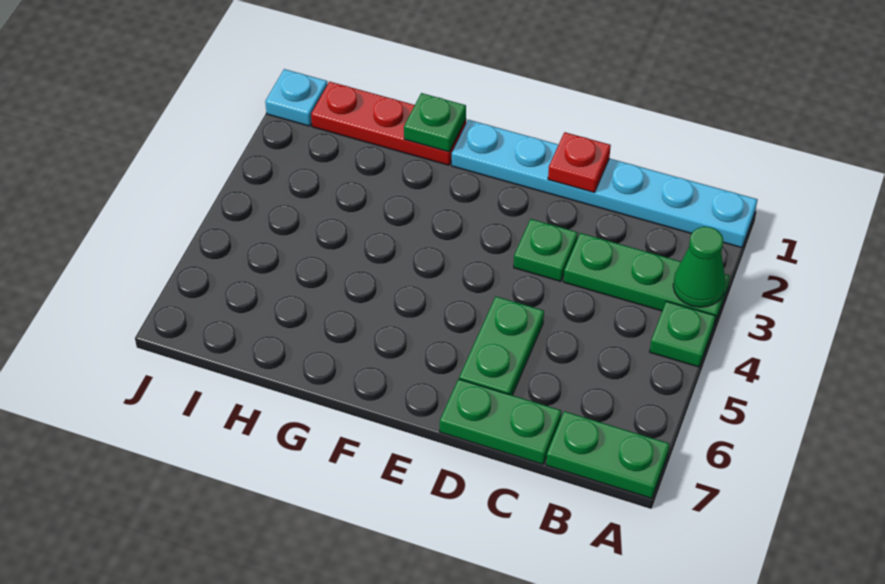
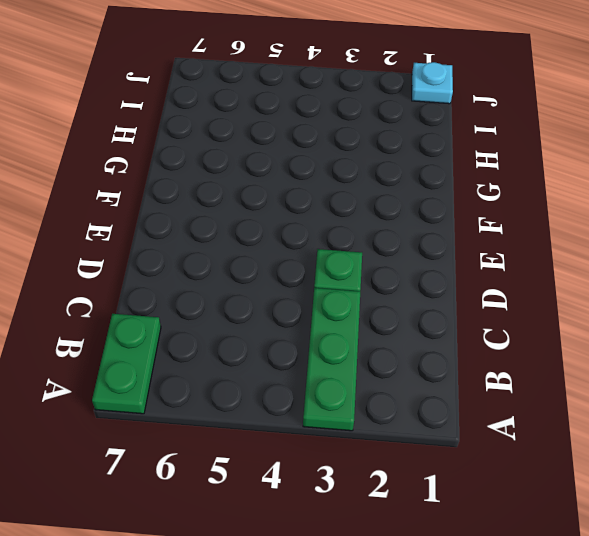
none -> cyan plate A1:F1 level 1
none -> green plate A4 level 1
none -> green plate C7:D7 level 1

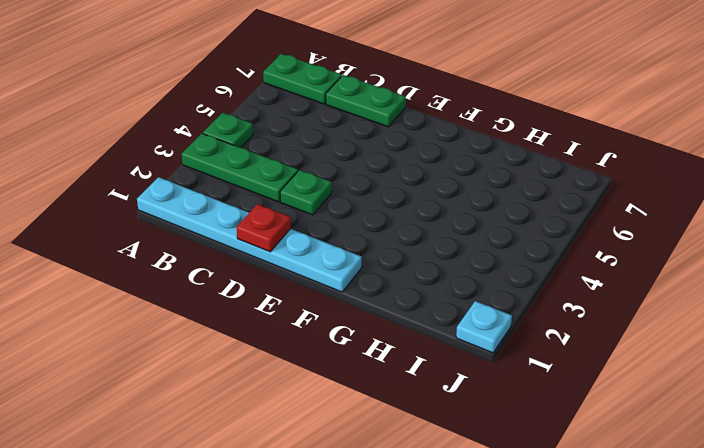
none -> green plate D5:D6 level 1
none -> red plate G1:I1 level 1
none -> green cone A3 level 2

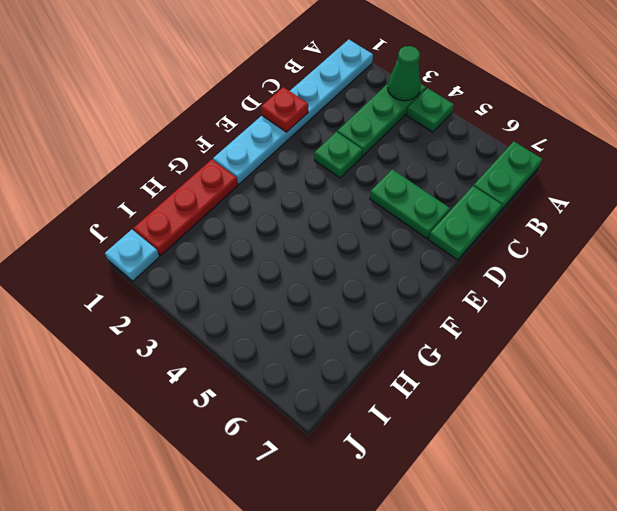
none -> green plate G1 level 2

